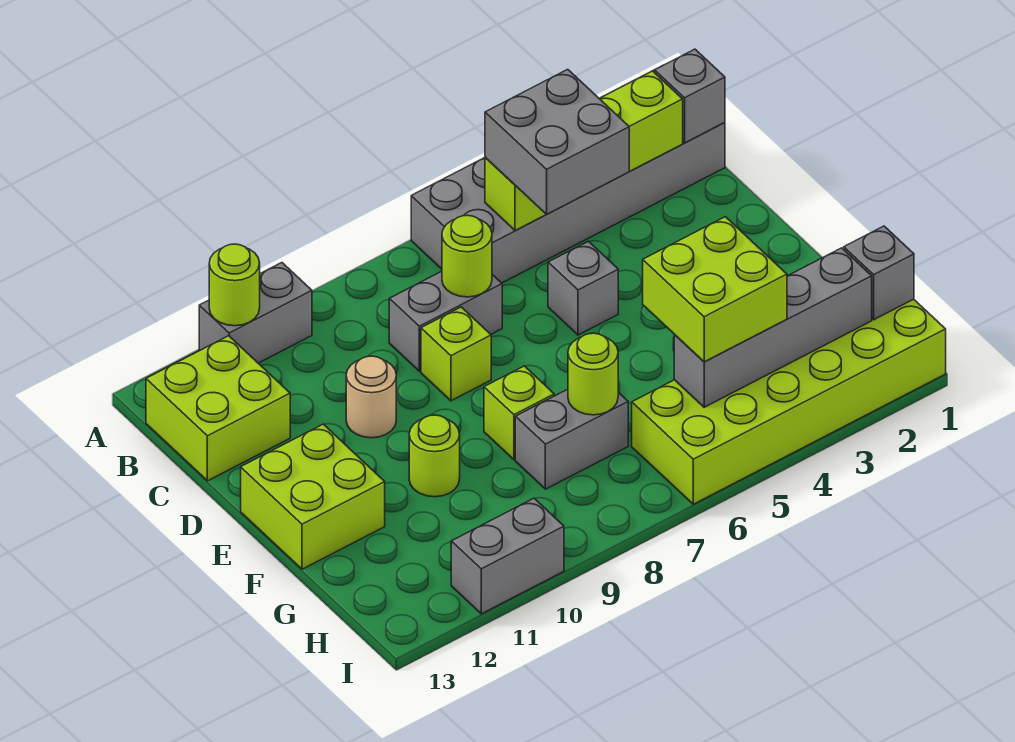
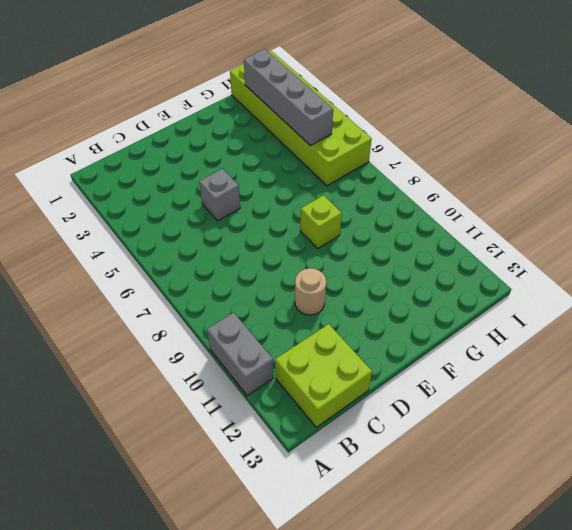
none -> grey brick A1:B6 level 1
none -> grey brick C7:C8 level 1
none -> lime brick D8 level 1

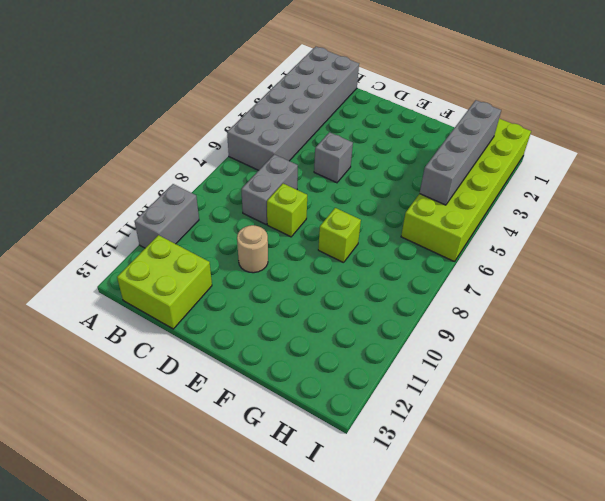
none -> lime brick E12:F13 level 1
none -> lime round brick F10 level 1
none -> grey brick G7:G8 level 1

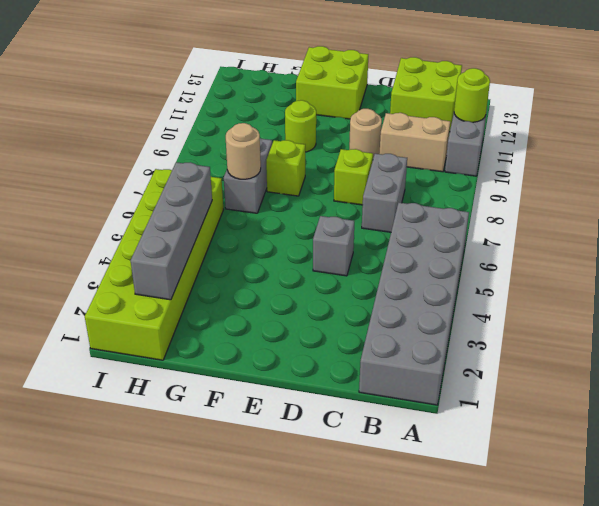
tan brick B10:C10 level 1 -> none
tan round brick G7 level 2 -> lime round brick G7 level 2
none -> grey brick I10:I11 level 1
none -> grey brick B1 level 2
none -> lime brick B2:B5 level 2

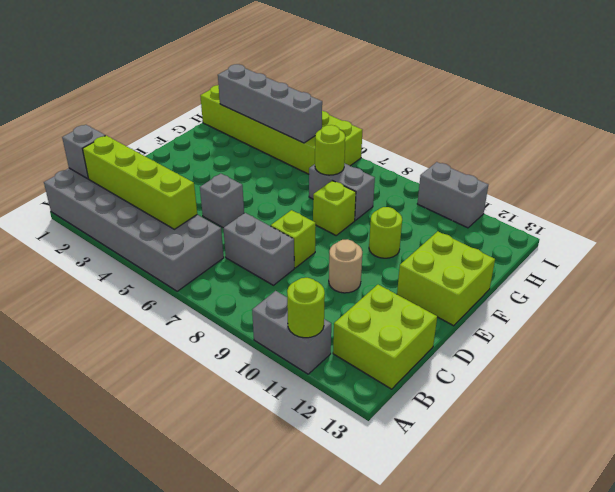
none -> lime round brick C7 level 2
none -> grey brick H1 level 2
none -> grey brick B4:C5 level 3

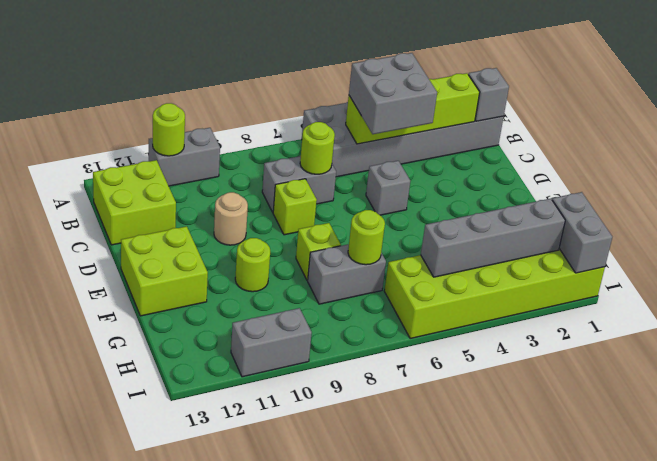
grey brick H1:I1 level 2 -> grey brick H1 level 2
none -> lime brick G4:H5 level 3

